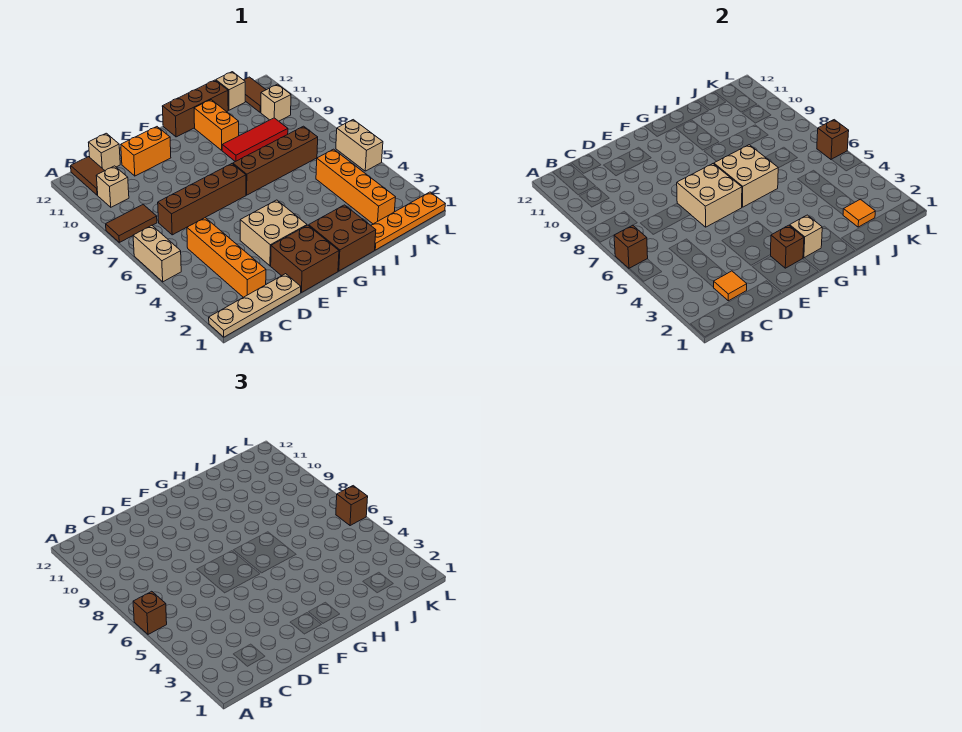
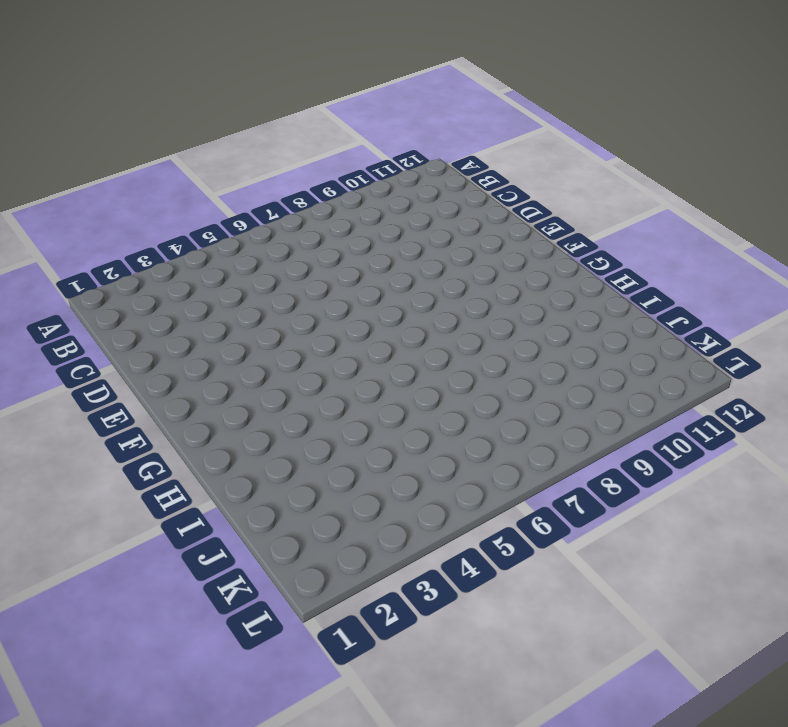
none -> tan plate A1:D1 level 1
none -> tan brick A5:A6 level 1
none -> brown tile A8:B8 level 1
none -> tan brick B10 level 1

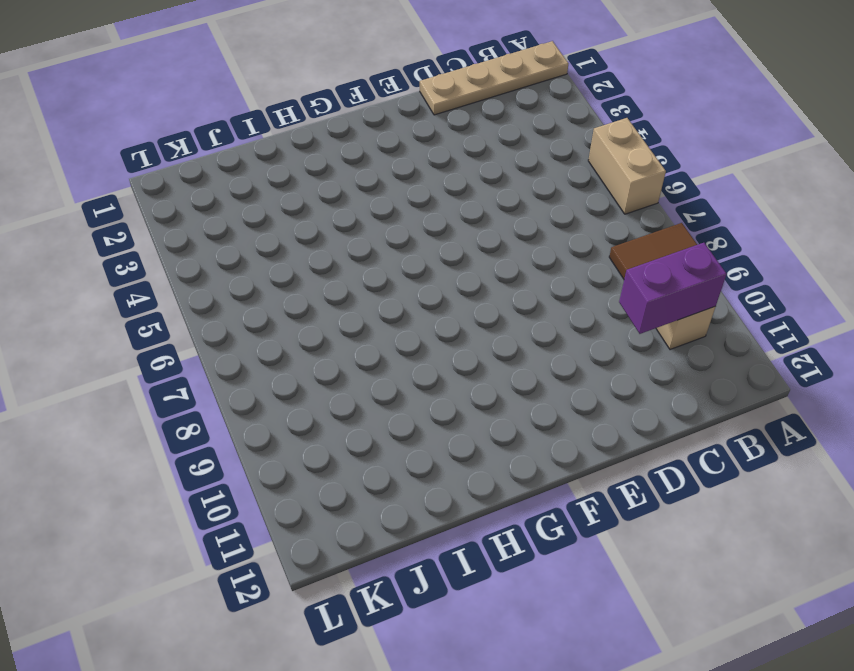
purple brick B10:C10 level 2 -> none
none -> brown tile B11:B12 level 1
none -> orange brick C2:C5 level 1
none -> brown brick C7:F7 level 1
none -> tan brick C12 level 1

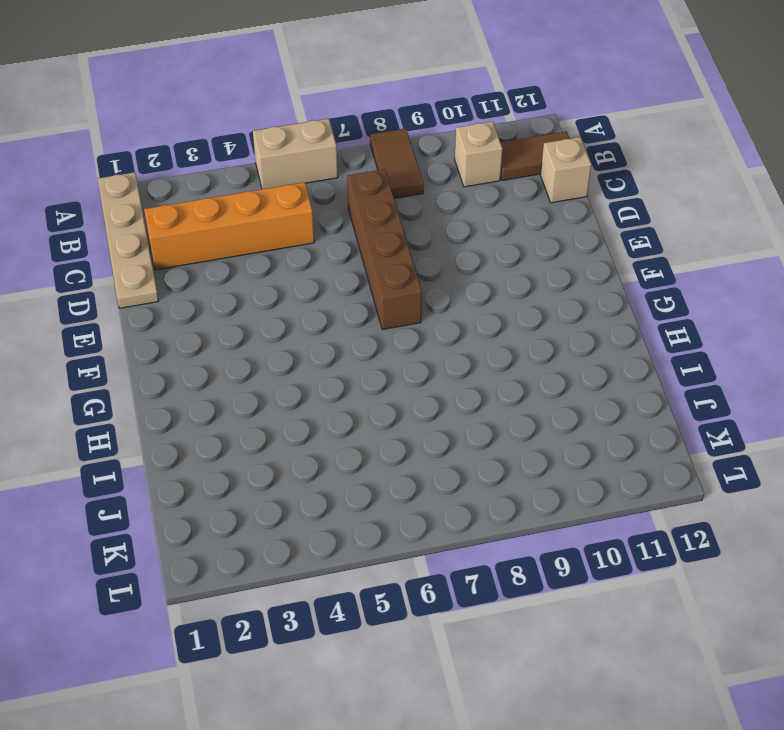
none -> orange brick D11:E11 level 1
none -> brown brick E1:F2 level 1
none -> tan brick E3:F4 level 1
none -> brown brick G1:H2 level 1

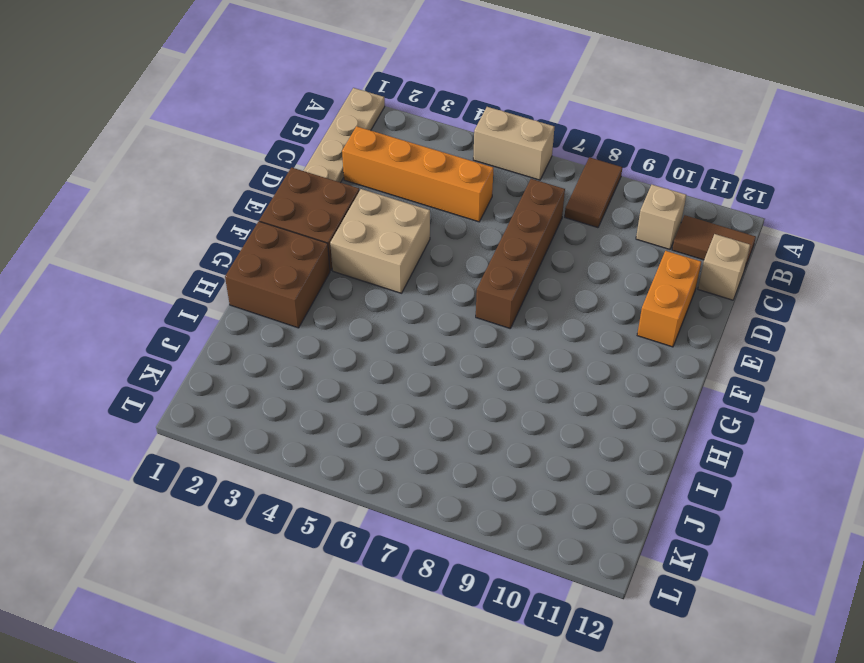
none -> brown brick G7:J7 level 1
none -> brown brick G12:I12 level 1
none -> red tile H9:J9 level 1
none -> orange brick H10:H11 level 1

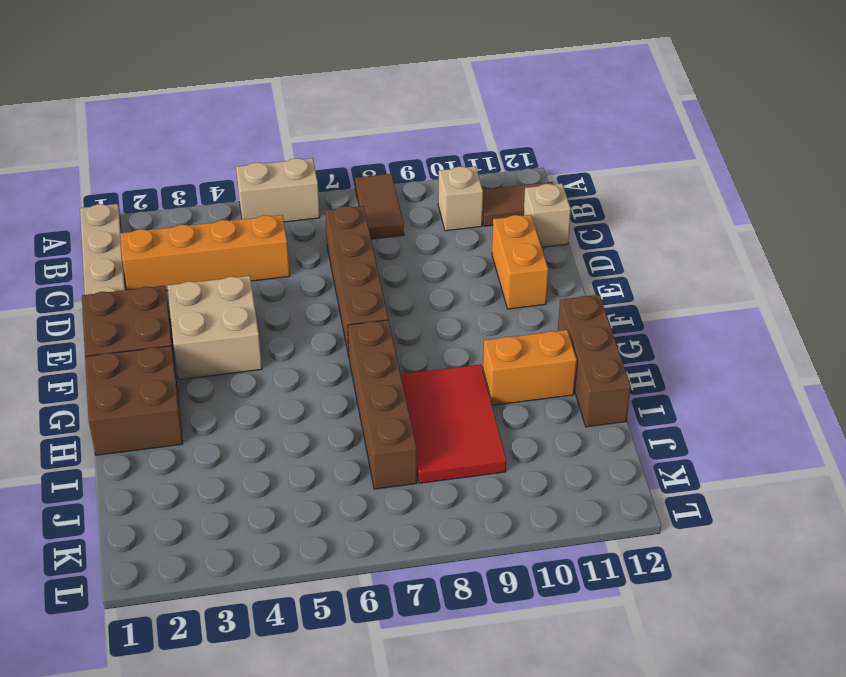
red tile H8:J9 level 1 -> red tile H9:J9 level 1
none -> orange plate I1:L1 level 1
none -> orange brick J2:J5 level 1
none -> tan brick J12 level 1
none -> tan brick K10 level 1

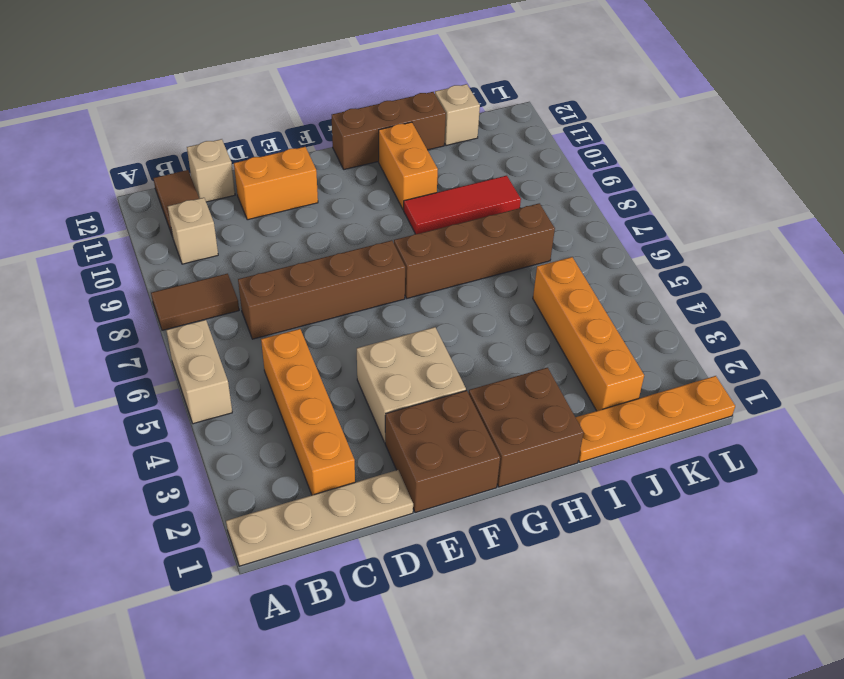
none -> tan brick K10 level 1
none -> brown tile K11:K12 level 1
none -> tan brick L5:L6 level 1
none -> brown brick A6 level 2

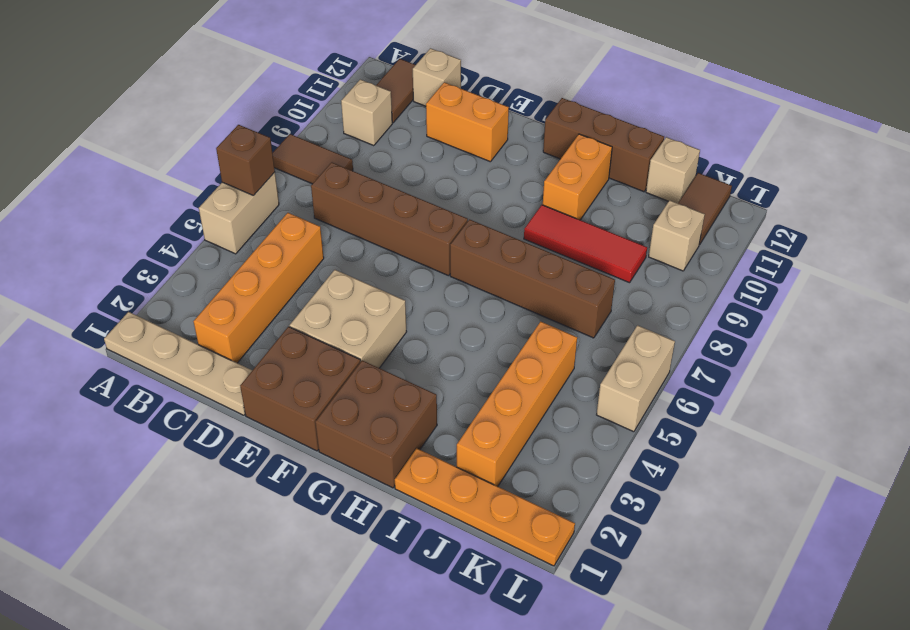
none -> orange tile C2 level 2
none -> tan brick E6:F7 level 2
none -> brown brick F2 level 2
none -> tan brick G2 level 2

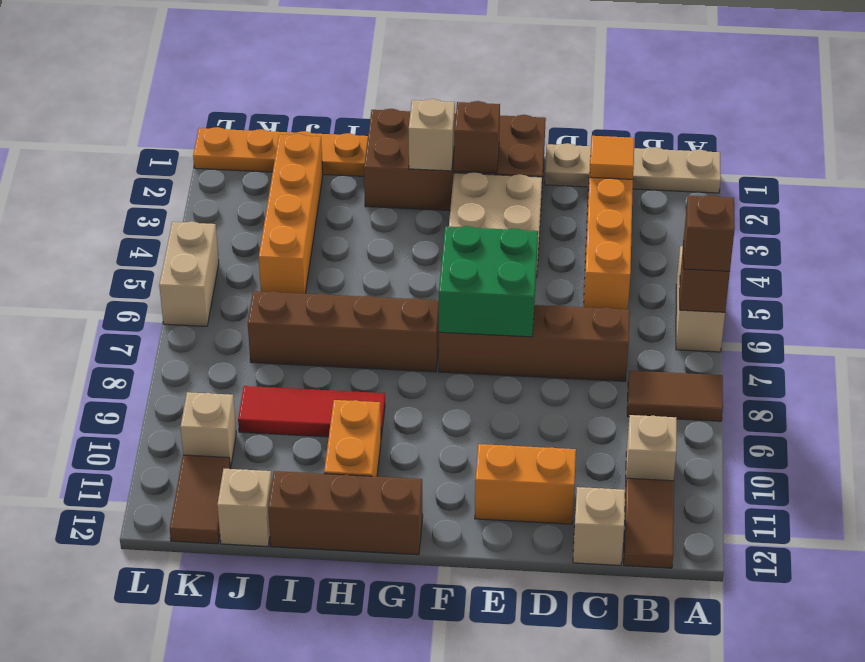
green brick E6:F7 level 2 -> tan brick E6:F7 level 2
none -> tan brick G6:H7 level 2
none -> orange tile J2 level 2
none -> brown brick L6 level 2
none -> brown brick L6 level 3

